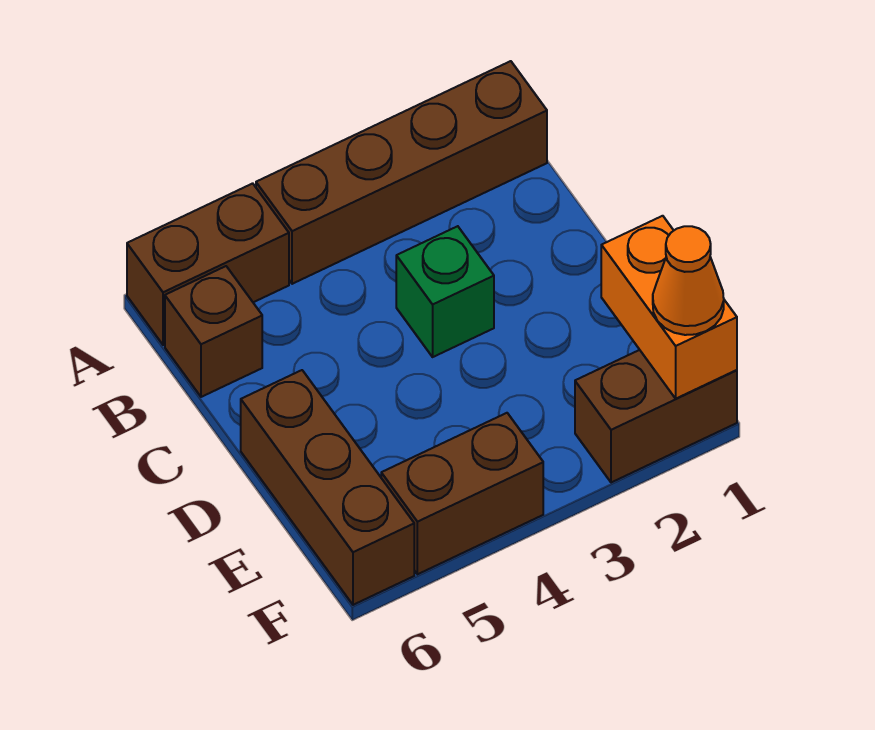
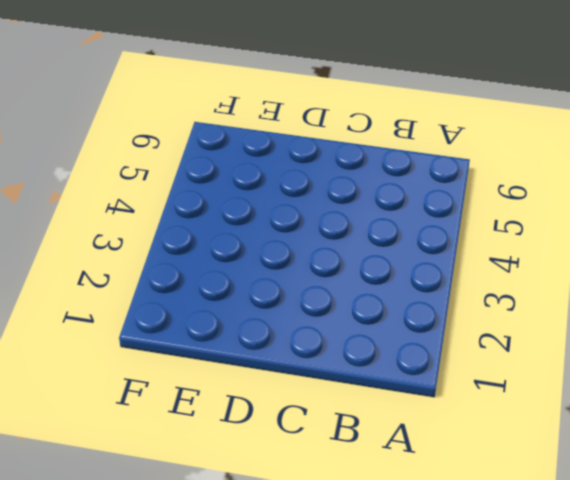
none -> brown brick A1:A4 level 1
none -> brown brick A5:A6 level 1

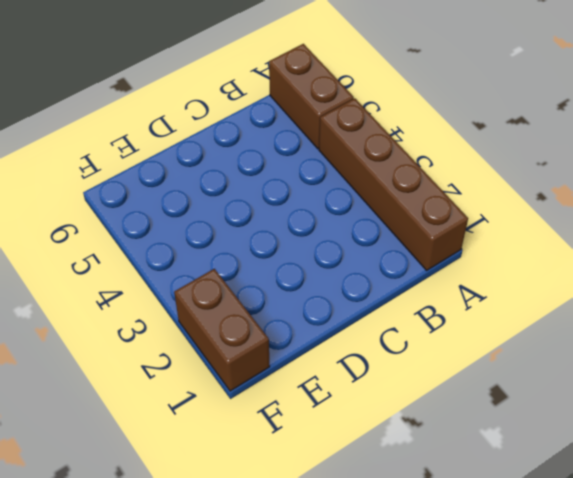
none -> brown brick B6 level 1
none -> green brick C3 level 1

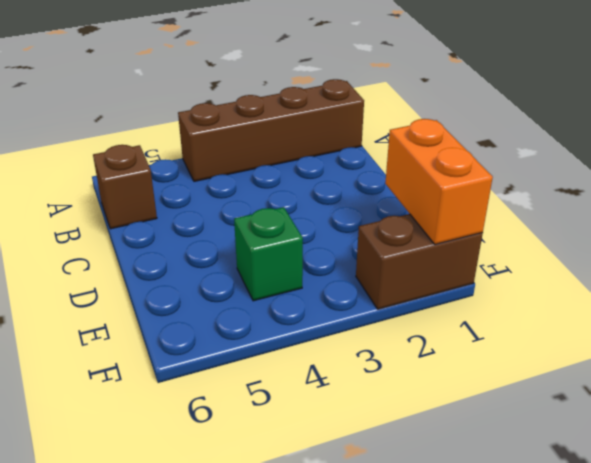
green brick E4 level 1 -> green brick C3 level 1
none -> brown brick A5:A6 level 1
none -> brown brick D6:F6 level 1

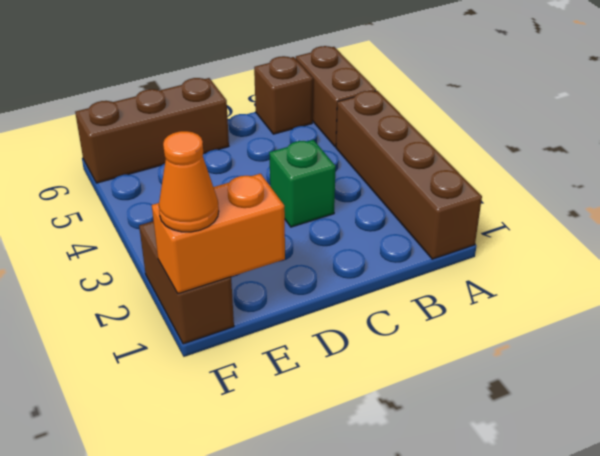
none -> brown brick F4:F5 level 1

